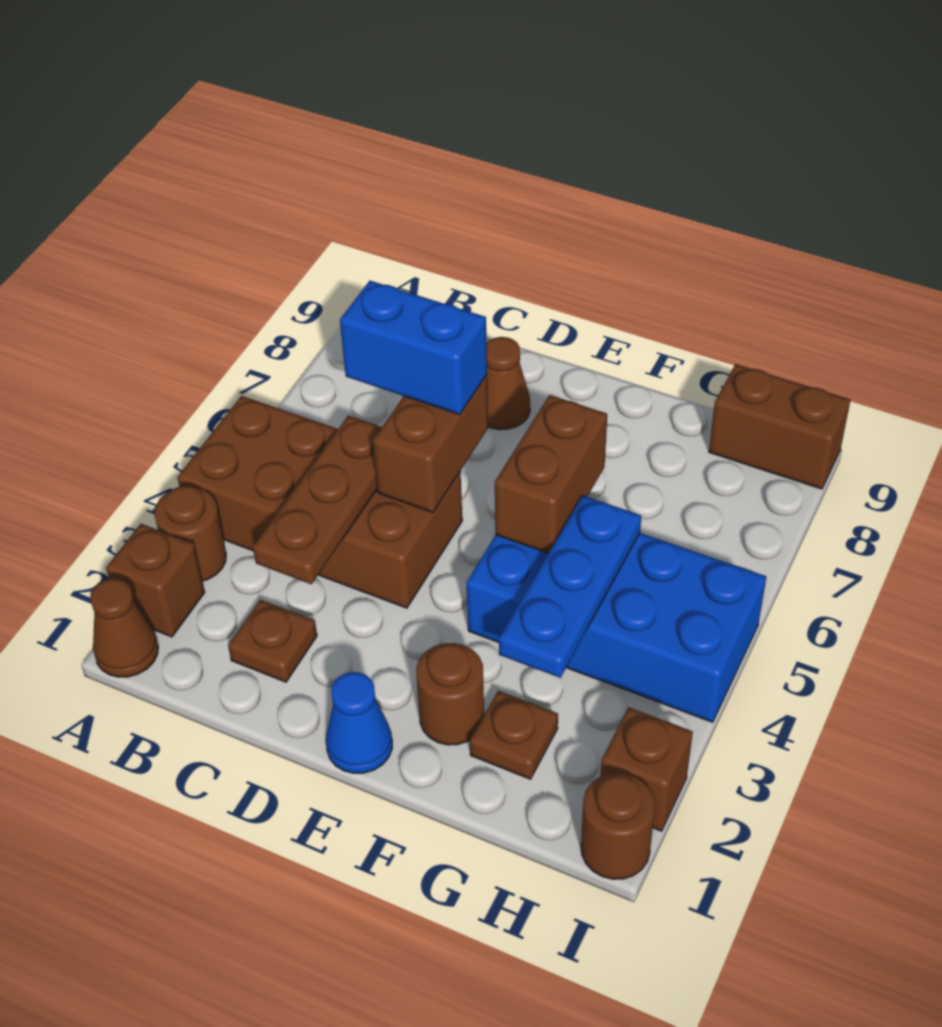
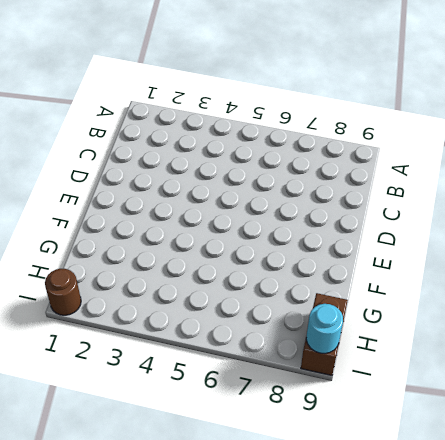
cyan round brick I9 level 2 -> none
none -> brown cone A1 level 1
none -> brown brick A2 level 1
none -> brown round brick A3 level 1

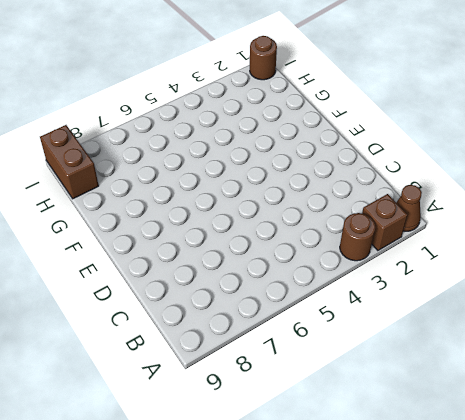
none -> brown brick A4:D5 level 1
none -> brown plate C2 level 1
none -> brown cone D8 level 1

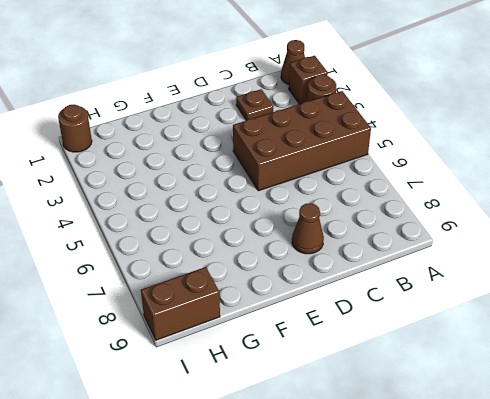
none -> blue cone E1 level 1
none -> brown round brick F2 level 1
none -> blue brick F4:I5 level 1

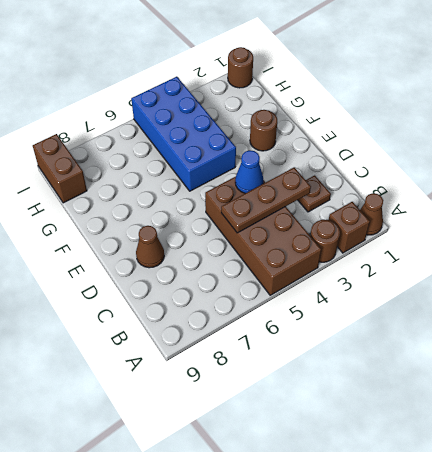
blue cone D4 level 2 -> blue cone E1 level 1
none -> brown plate G2 level 1
none -> brown brick I2 level 1
none -> brown brick D5:D6 level 2

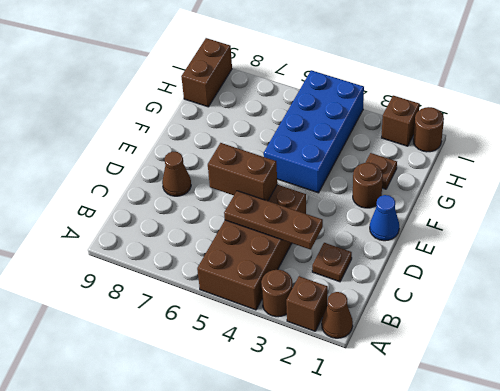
none -> brown brick F5:F6 level 2
none -> blue plate G3:G5 level 2
none -> blue brick C6:D6 level 3

